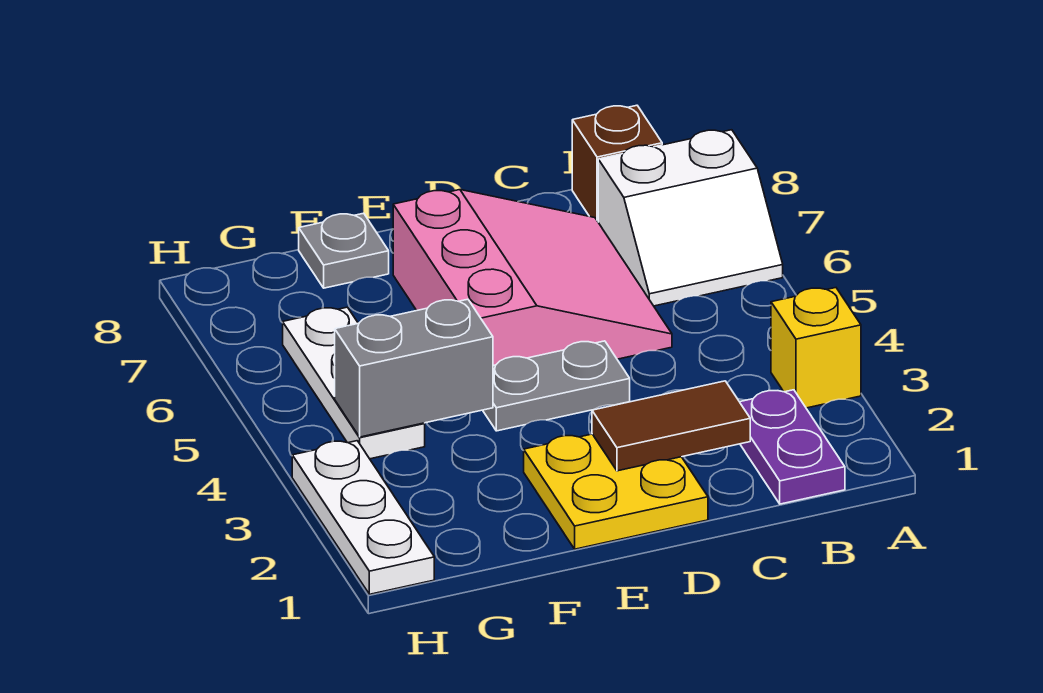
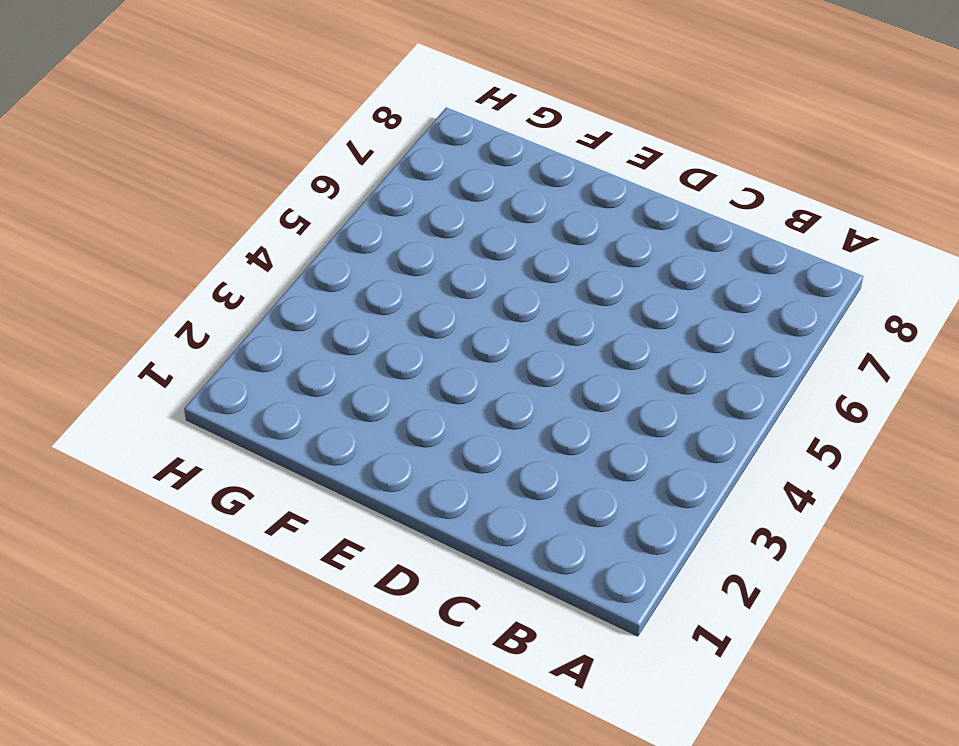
none -> yellow brick A3 level 1
none -> white slope A6:B7 level 1 top 7
none -> purple plate B1:B2 level 1

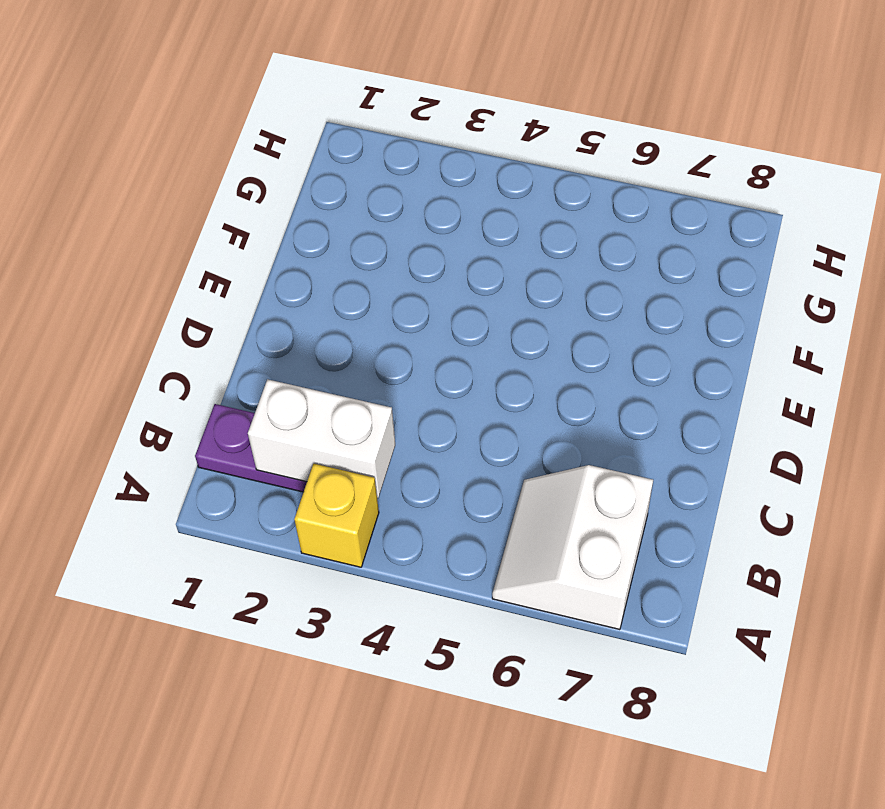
white brick B2:B3 level 2 -> none
none -> brown brick B8 level 1
none -> pink slope C5:E7 level 1 top E
none -> yellow plate D1:E2 level 1

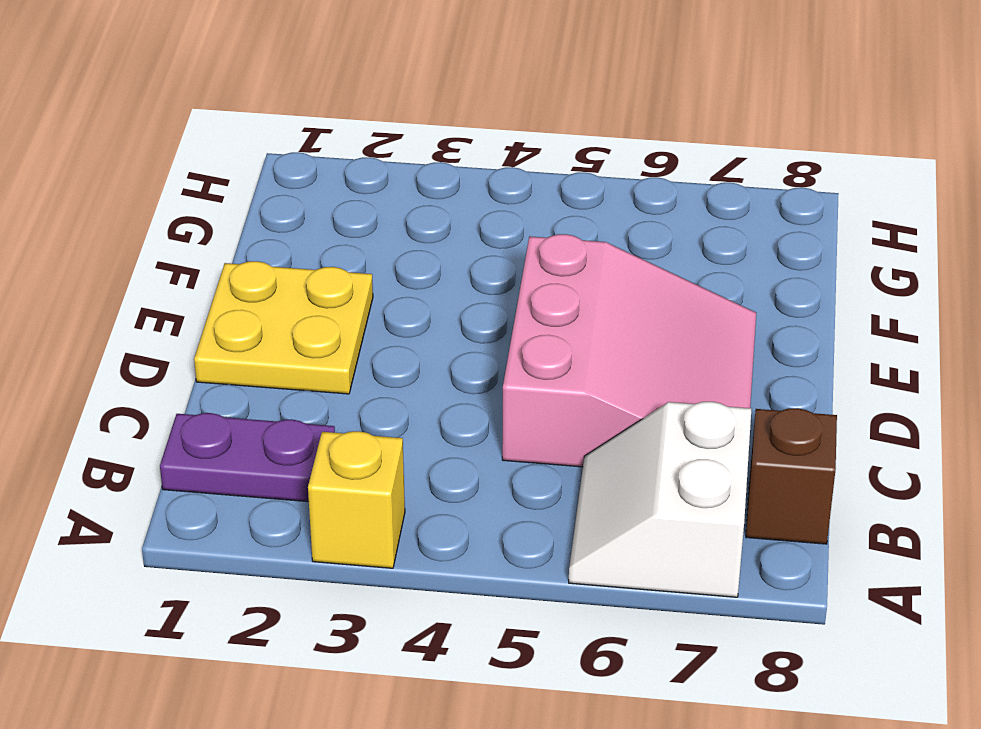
pink slope C5:E7 level 1 top 5 -> pink slope C5:E7 level 1 top E
none -> grey plate D4:E4 level 1
none -> grey plate F8 level 1
none -> white plate G4:G6 level 1

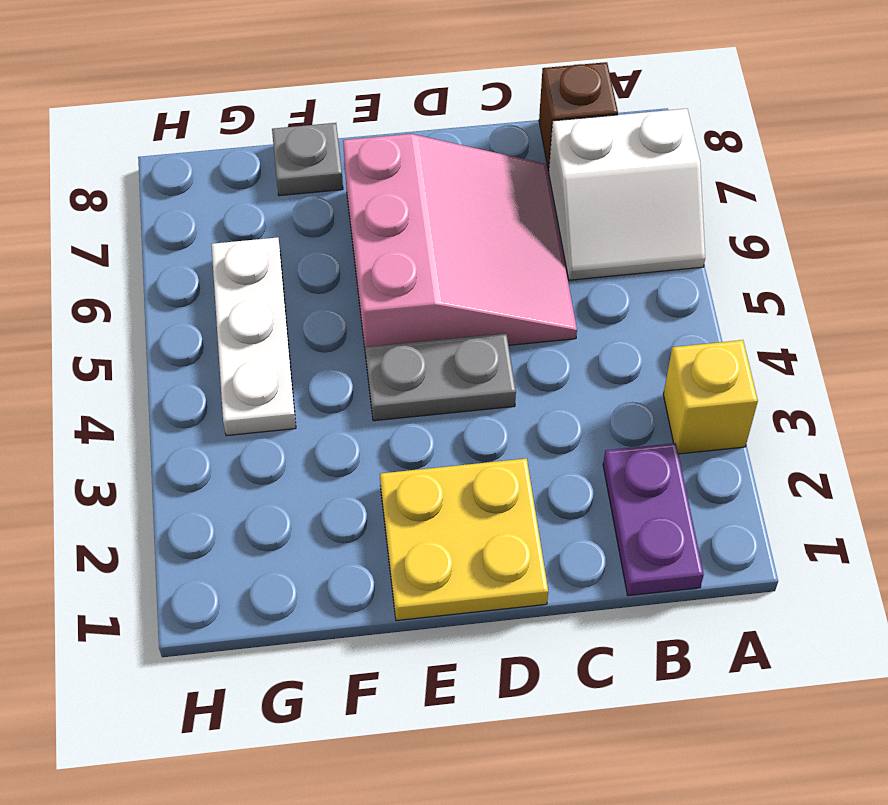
none -> white plate H1:H3 level 1
none -> brown tile C2:D2 level 2
none -> grey brick F4:G4 level 2

